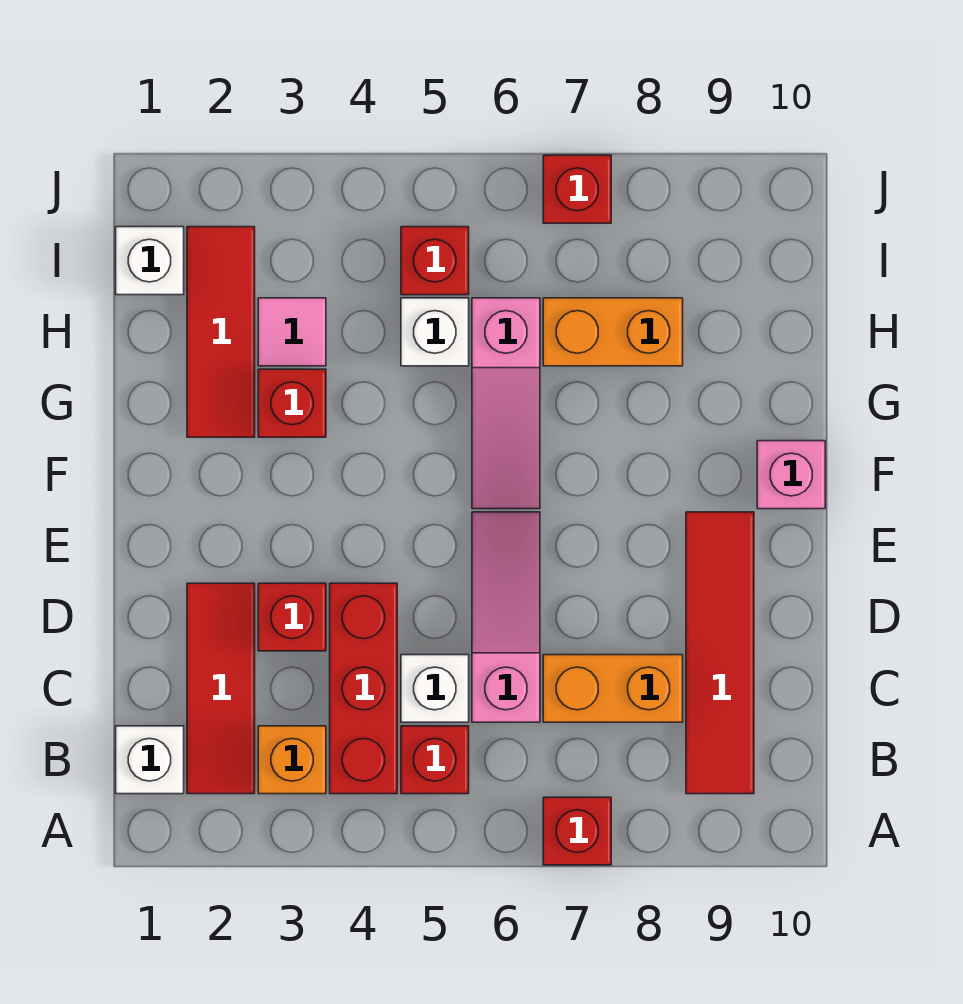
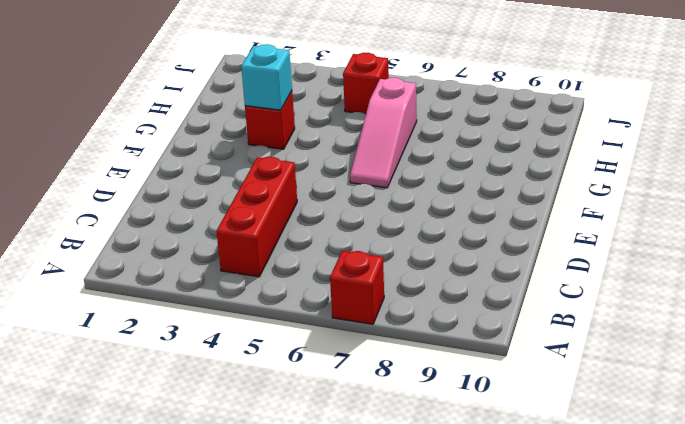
cyan brick G3 level 2 -> none
none -> white brick B1 level 1
none -> red tile B2:D2 level 1
none -> orange brick B3 level 1

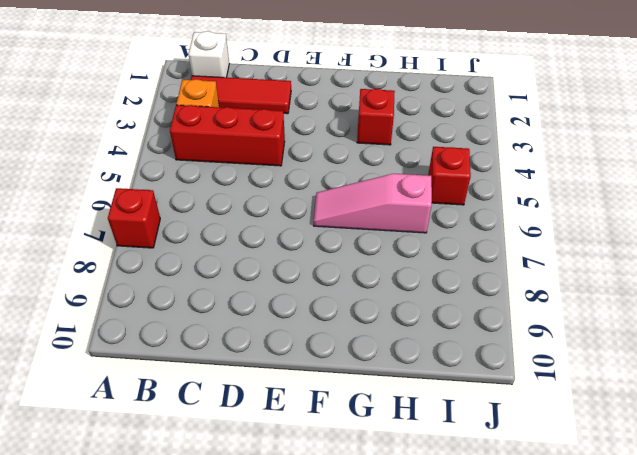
none -> red brick B5 level 1
none -> red tile B9:E9 level 1
none -> white brick C5 level 1

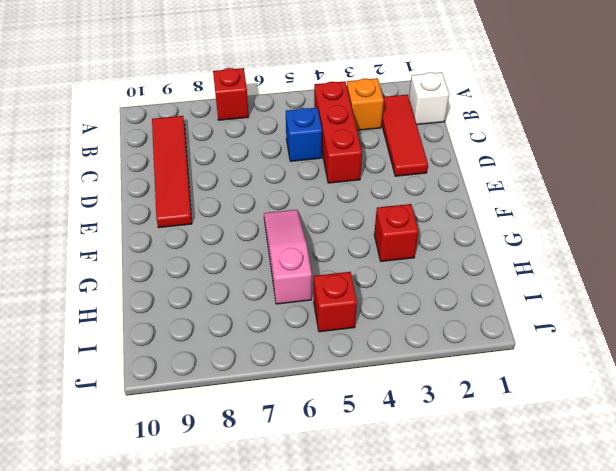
blue brick C5 level 1 -> white brick C5 level 1
none -> red brick B5 level 1
none -> pink slope C6:E6 level 1 top C
none -> orange brick C7:C8 level 1

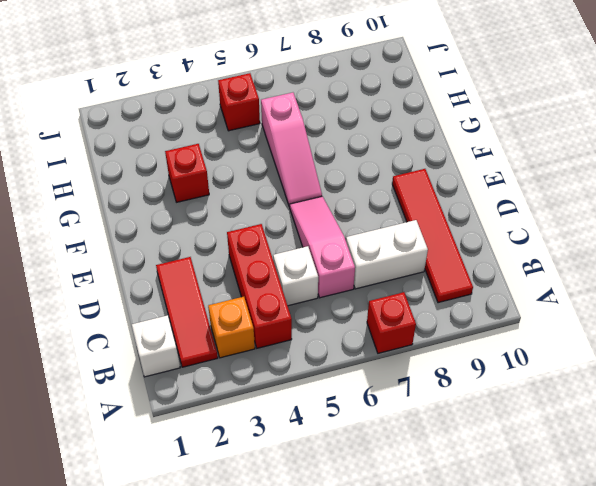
white brick C7:C8 level 1 -> orange brick C7:C8 level 1
none -> red brick B5 level 1
none -> red brick D3 level 1
none -> pink brick F10 level 1

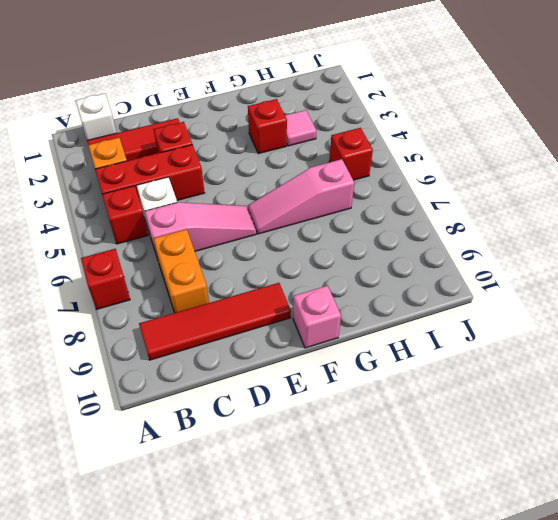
none -> red tile G2:I2 level 1
none -> white brick H5 level 1
none -> orange brick H7:H8 level 1

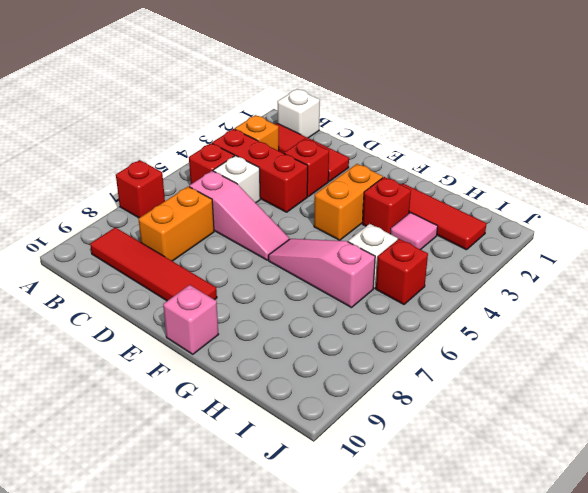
orange brick F3:F4 level 1 -> orange brick H7:H8 level 1
none -> white brick I1 level 1
none -> red brick J7 level 1

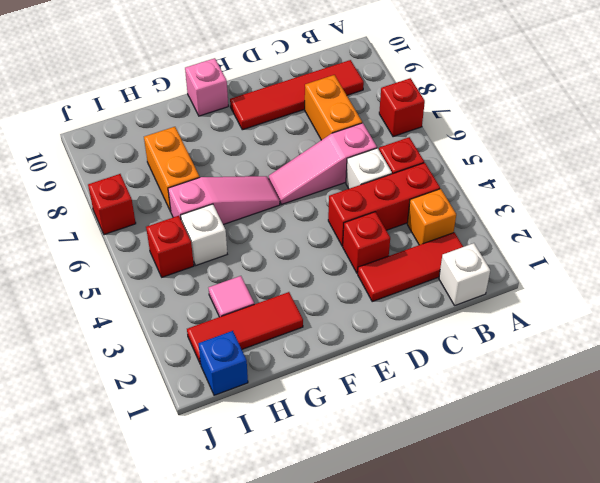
blue brick I1 level 1 -> white brick I1 level 1
none -> red brick G3 level 1

